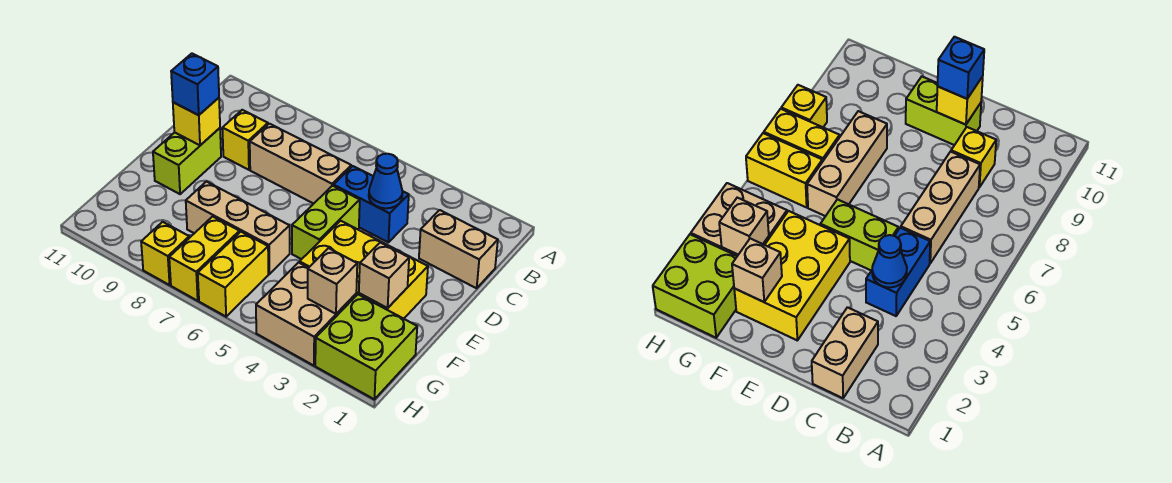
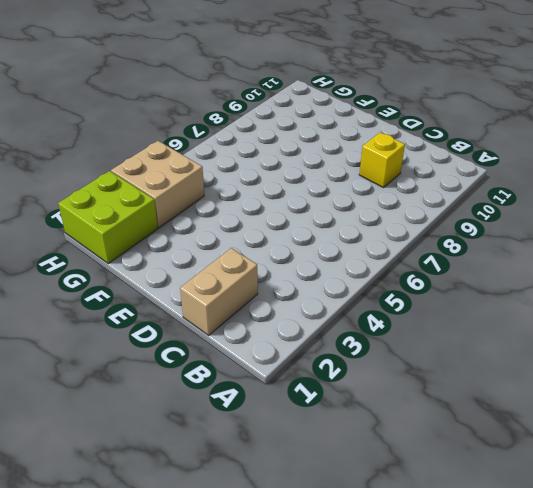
none -> blue brick C4:C5 level 1
none -> tan brick C6:C8 level 1
none -> lime brick D5:E5 level 1

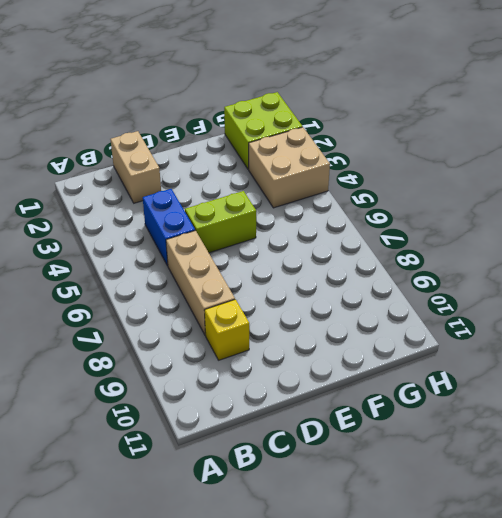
none -> lime brick D10:E10 level 1
none -> yellow brick E2:F4 level 1
none -> tan brick F6:F8 level 1

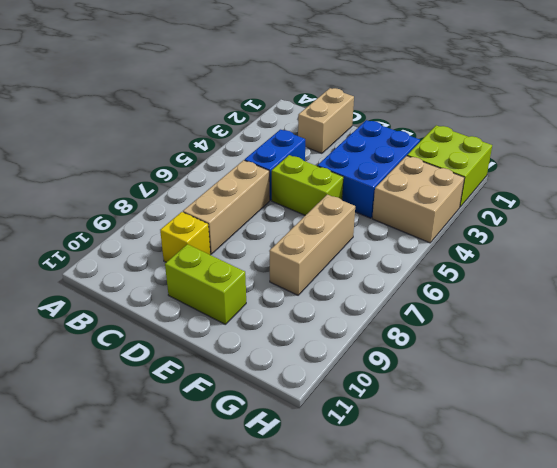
blue brick E2:F4 level 1 -> yellow brick E2:F4 level 1
none -> yellow brick G6:H6 level 1
none -> yellow brick G7:H7 level 1
none -> yellow brick H8 level 1

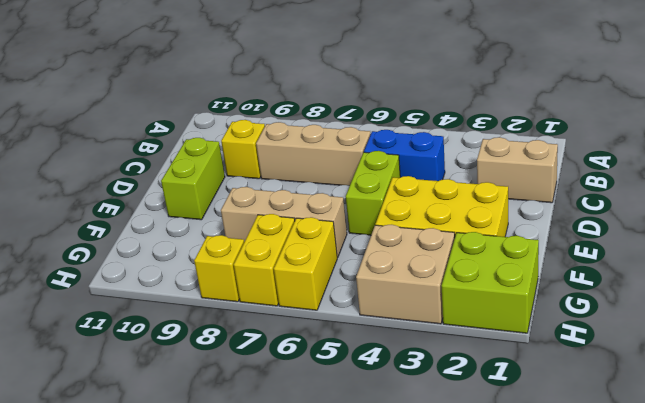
none -> blue cone C4 level 2
none -> yellow brick D10 level 2
none -> tan brick F2 level 2

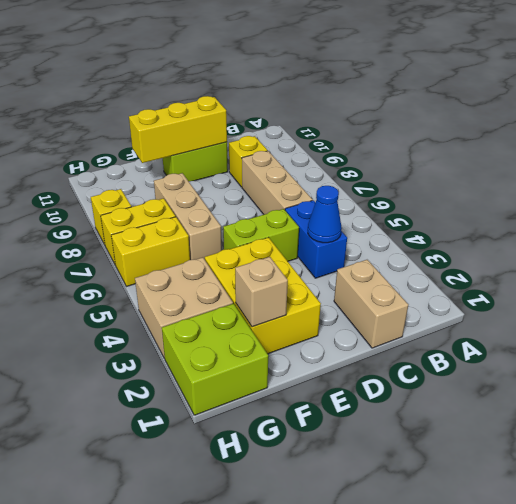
yellow brick D10:F10 level 2 -> yellow brick D10 level 2
none -> tan brick G3 level 2
none -> blue brick D10 level 3

